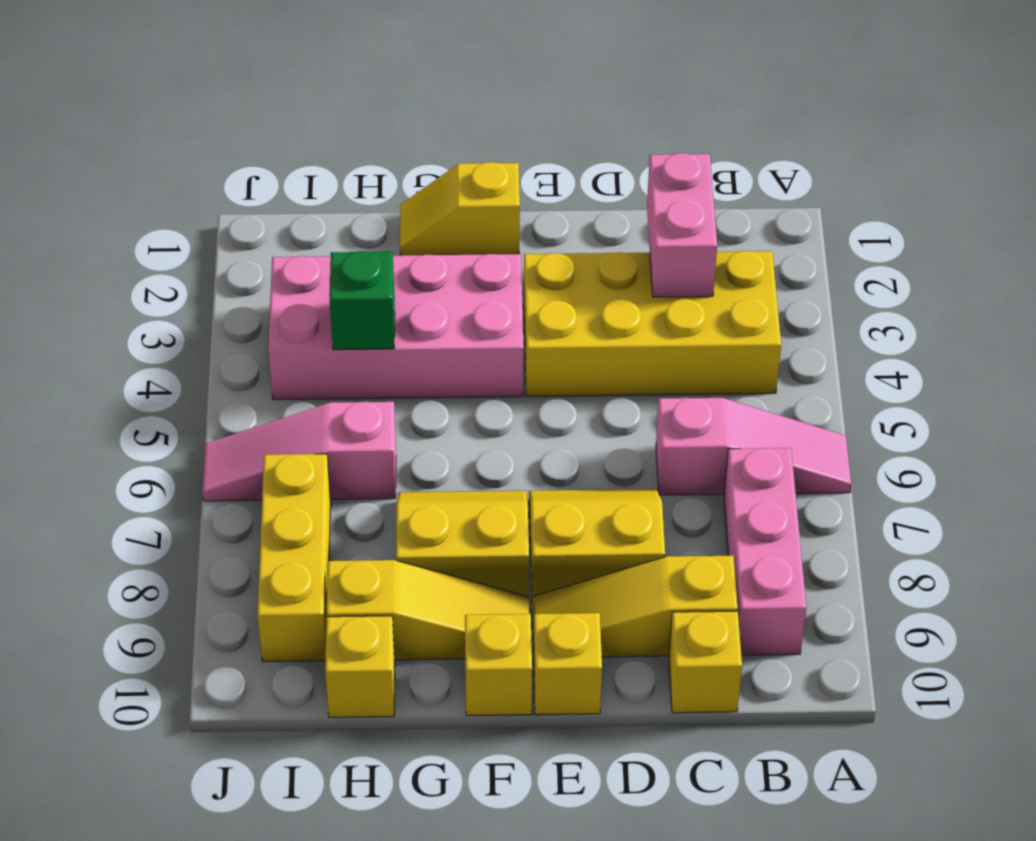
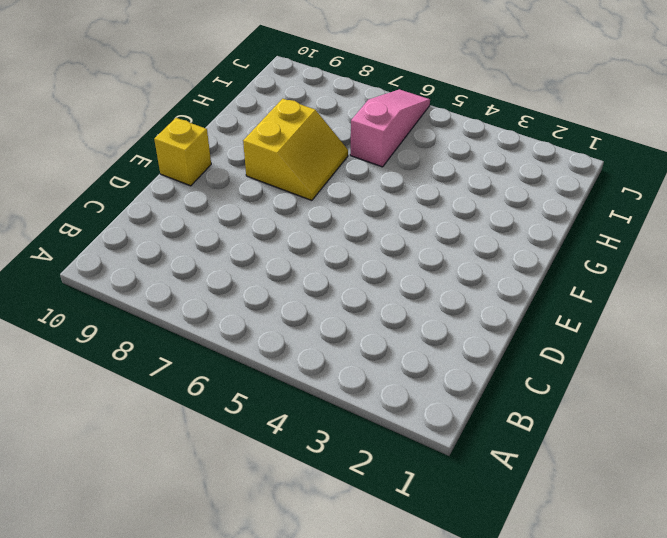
none -> pink slope A6:C6 level 1 top C
none -> yellow brick B3:E4 level 1
none -> pink brick B7:B9 level 1

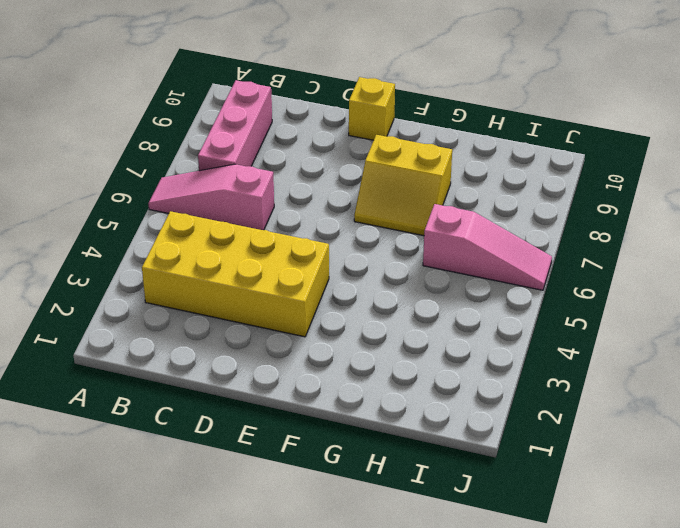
none -> yellow slope C9:E9 level 1 top C
none -> yellow brick C10 level 1
none -> yellow slope D7:E8 level 1 top 8

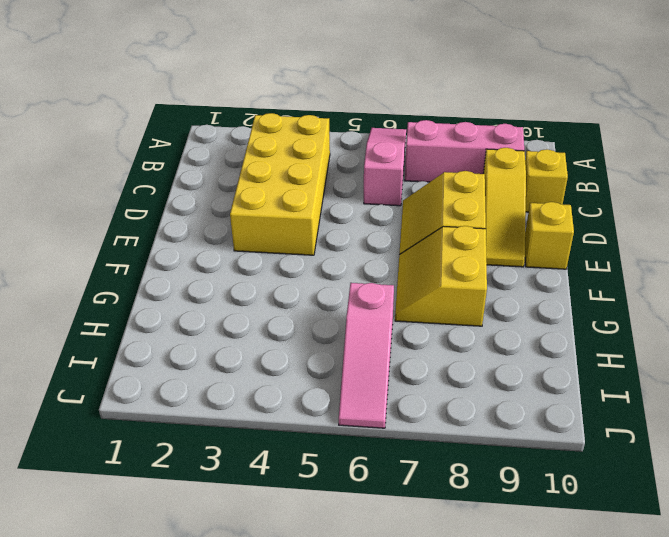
none -> yellow slope F1:G1 level 1 top F
none -> pink brick F3:I4 level 1
none -> yellow slope F9:H9 level 1 top H

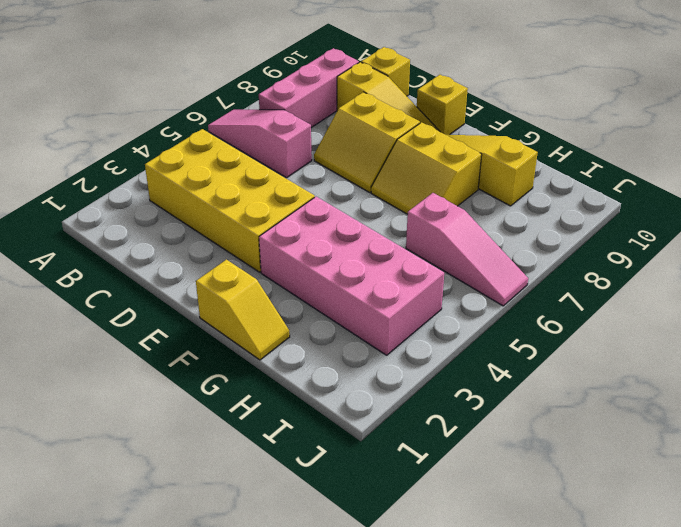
none -> yellow brick F10 level 1
none -> yellow brick H10 level 1
none -> yellow brick I7:I9 level 1

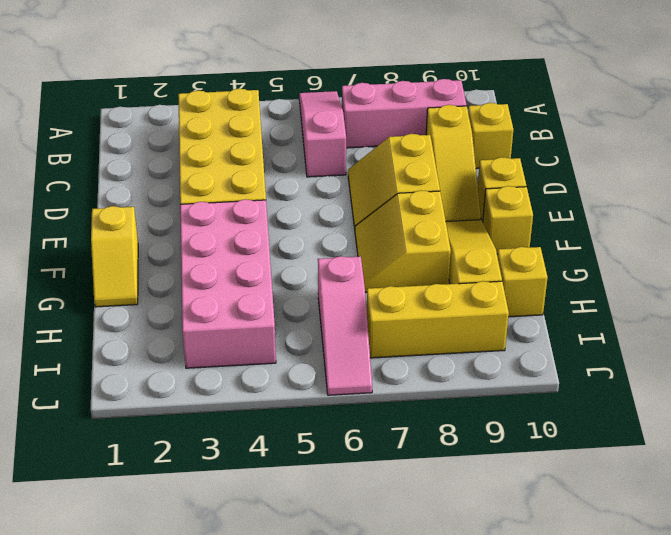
none -> pink brick C2:C3 level 2
none -> green brick H4 level 2

